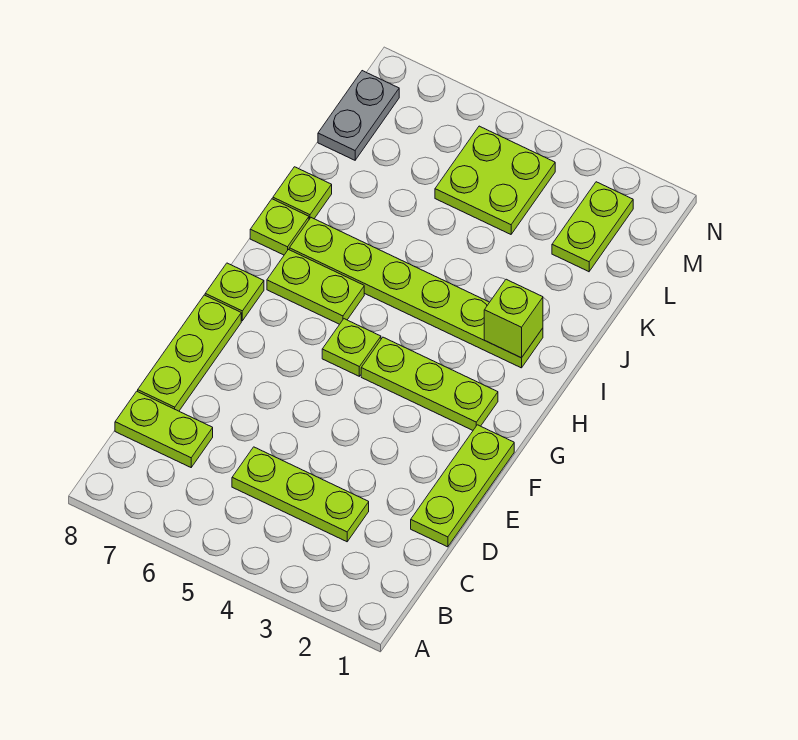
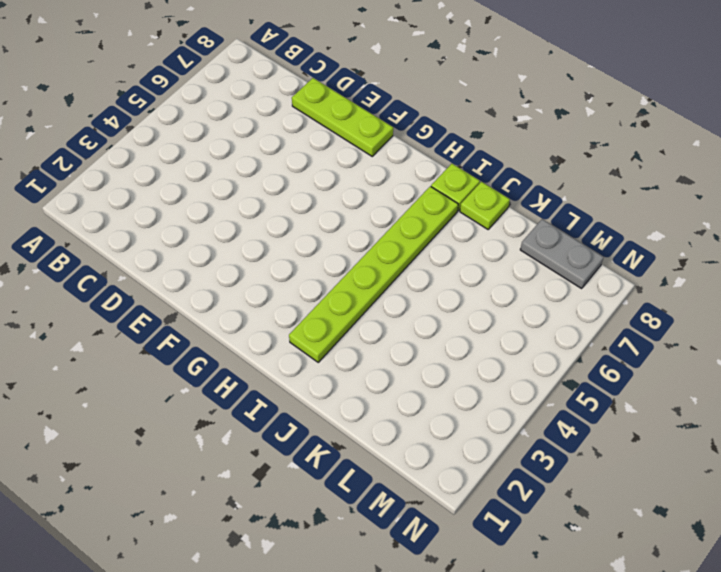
none -> lime plate C3:C5 level 1
none -> lime plate C7:C8 level 1
none -> lime plate D1:F1 level 1

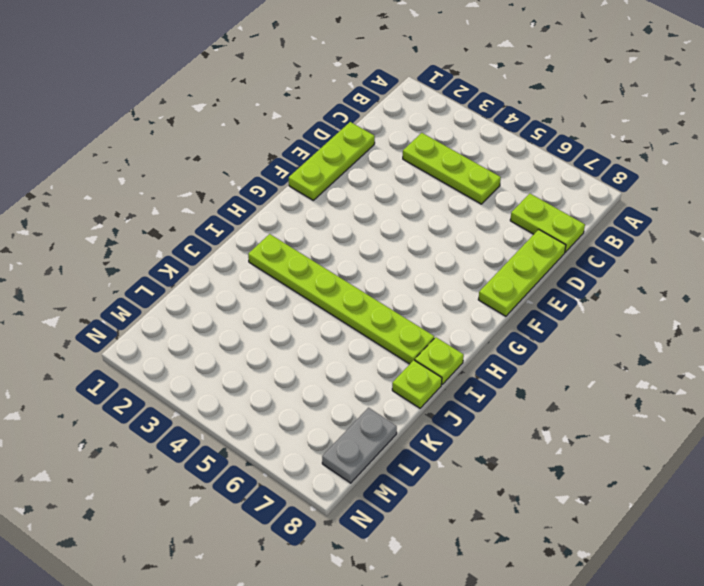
none -> lime plate G2:G4 level 1
none -> lime plate G5 level 1
none -> lime plate G8 level 1

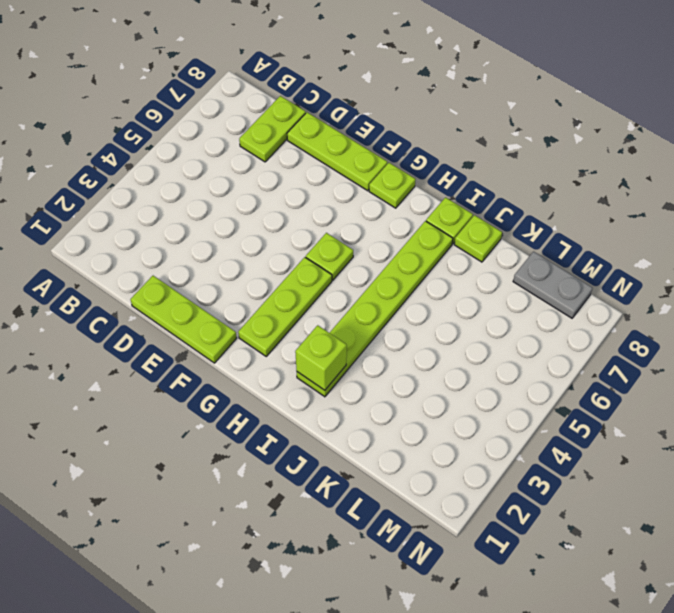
none -> lime plate C3:C5 level 1
none -> lime plate H6:H7 level 1
none -> lime plate L2:M2 level 1

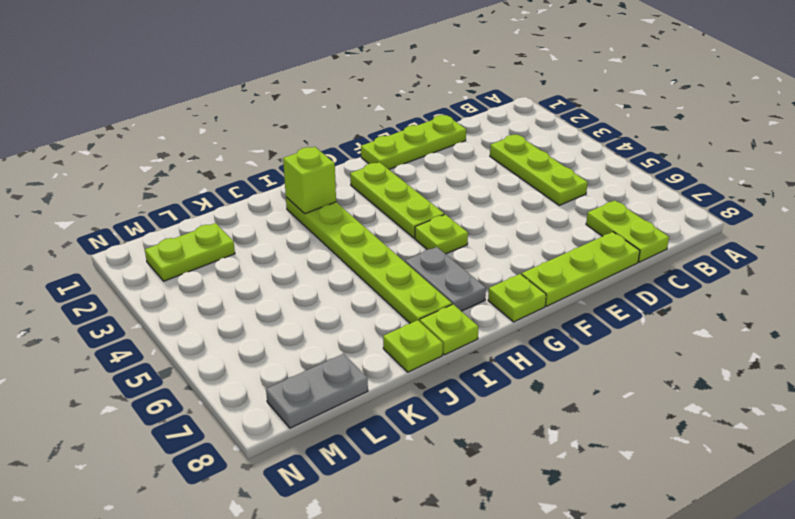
grey plate H6:H7 level 1 -> lime plate H6:H7 level 1
none -> lime plate L4:M5 level 1

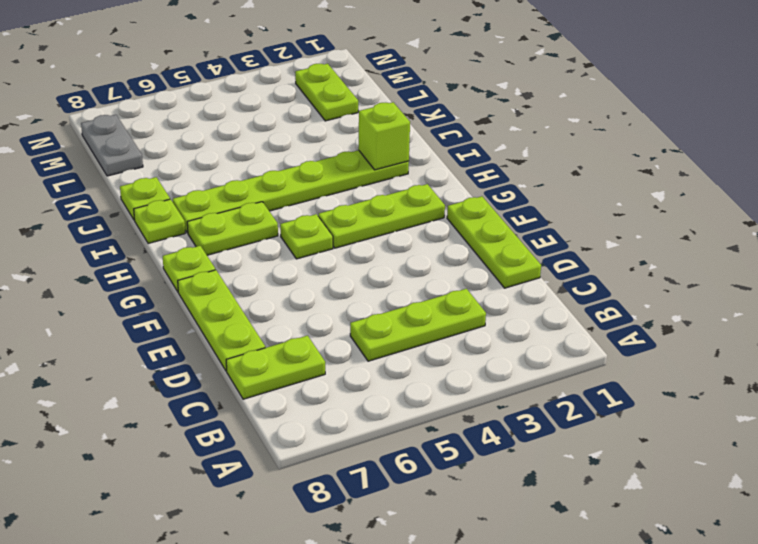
none -> lime plate L4:M5 level 1

